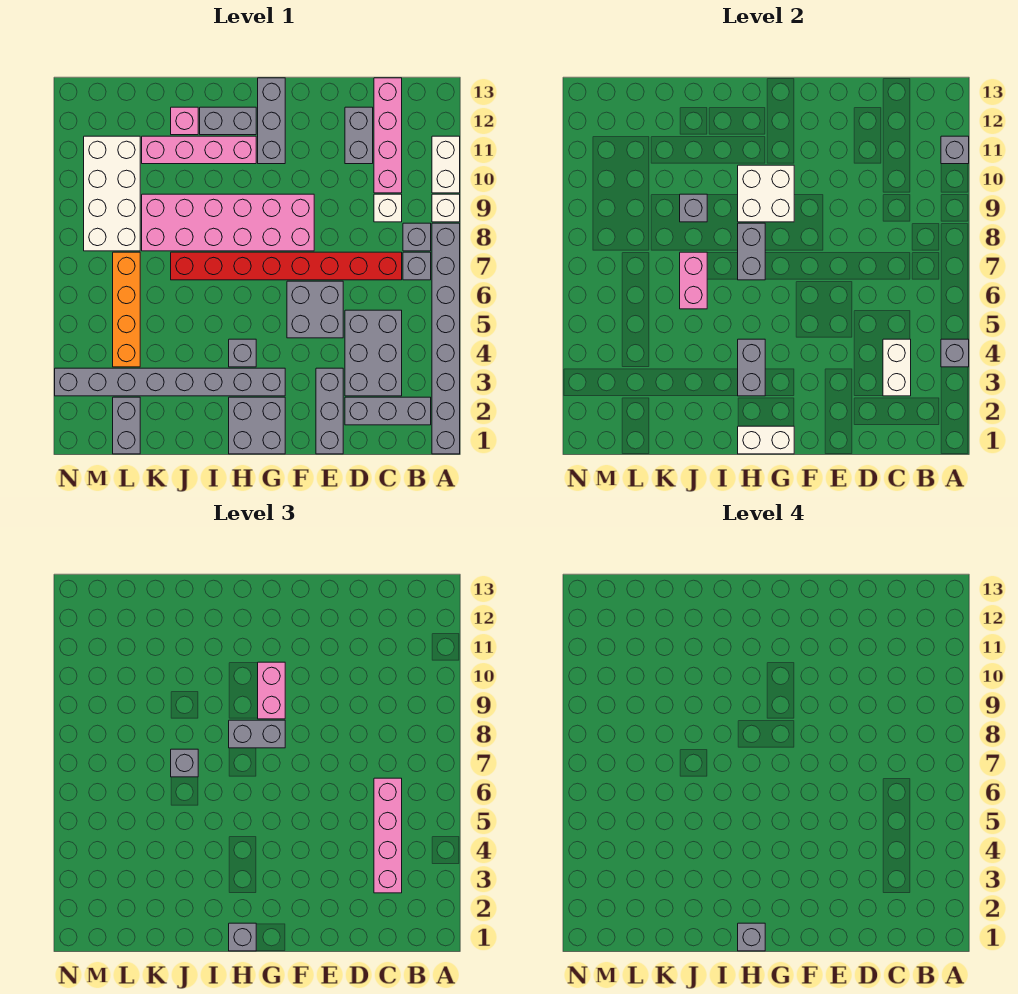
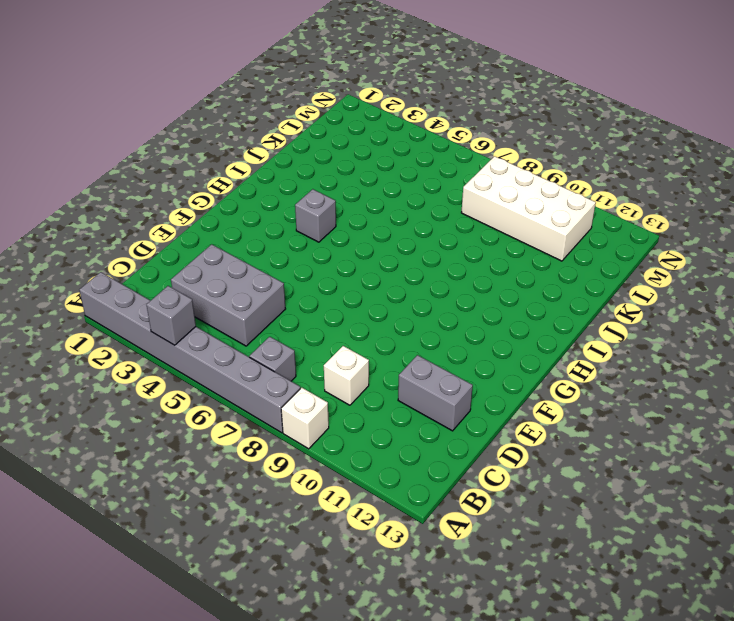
none -> white brick A10:A11 level 1
none -> grey brick B2:D2 level 1
none -> grey brick B8 level 1
none -> red brick C7:J7 level 1

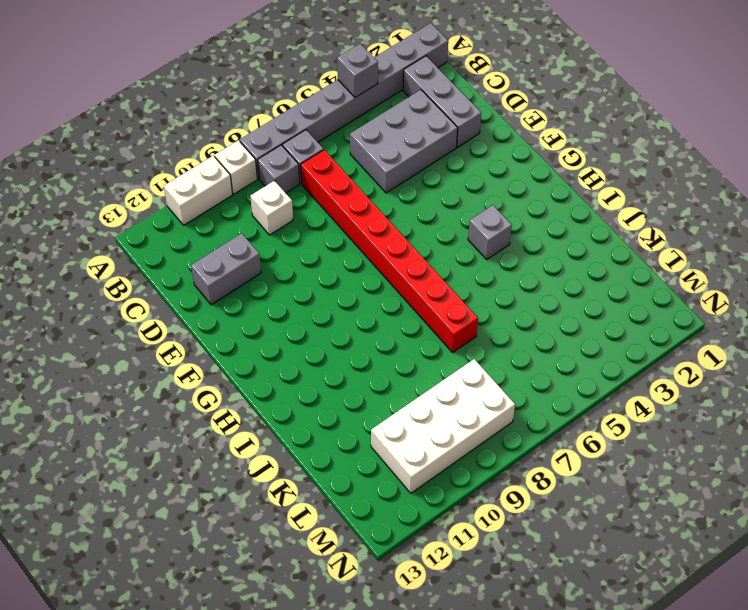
none -> pink brick C10:C13 level 1
none -> grey brick E1:E3 level 1
none -> grey brick E5:F6 level 1
none -> pink brick F8:K9 level 1

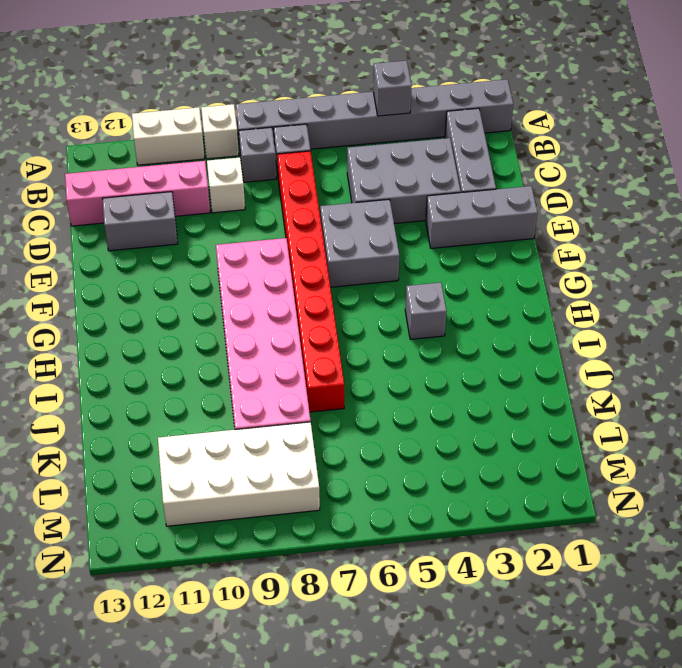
none -> grey brick G1:H2 level 1
none -> grey brick G3:N3 level 1
none -> grey brick G11:G13 level 1
none -> pink brick H11:K11 level 1

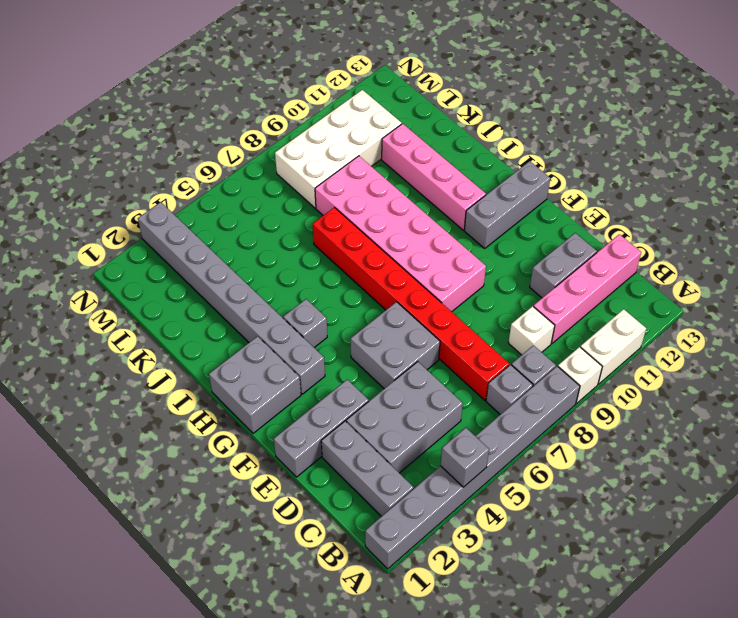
none -> grey brick H12:I12 level 1
none -> pink brick J12 level 1
none -> grey brick L1:L2 level 1
none -> orange brick L4:L7 level 1

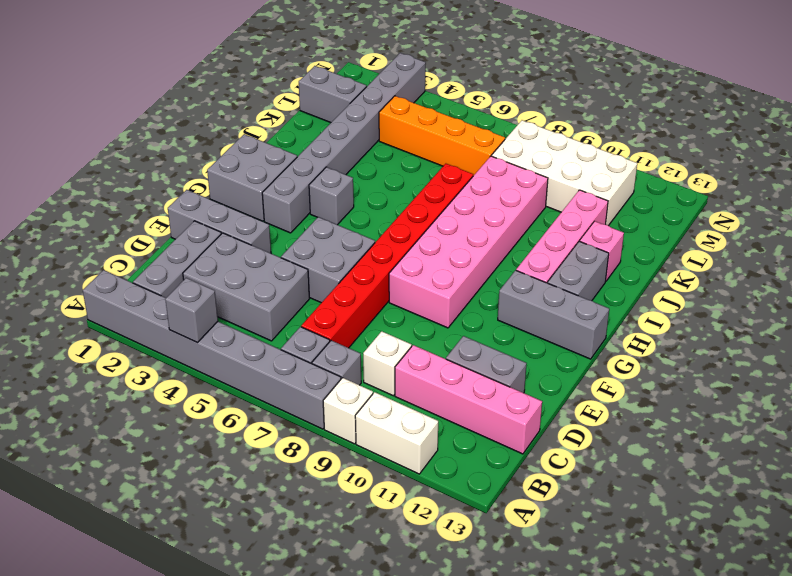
none -> grey brick A11 level 2
none -> white brick C3:C4 level 2
none -> white brick G1:H1 level 2
none -> white brick G9:H10 level 2

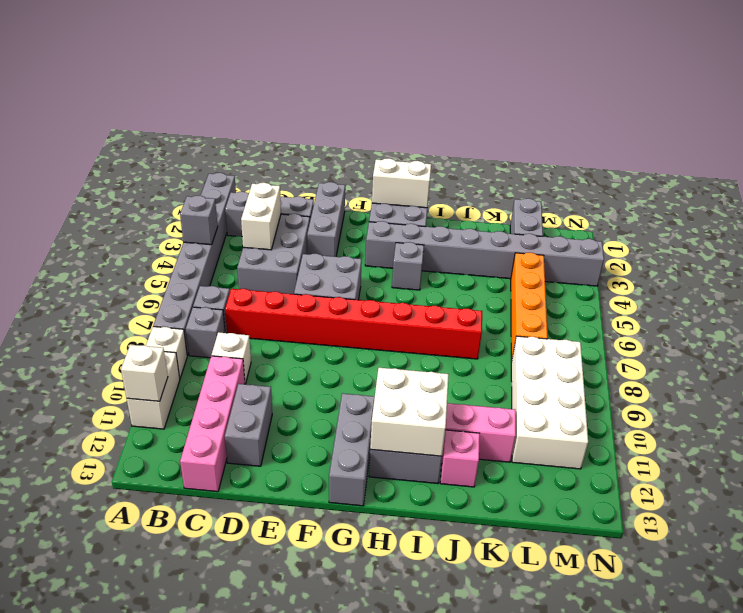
white brick A11 level 2 -> grey brick A11 level 2
white brick H11:I12 level 2 -> white brick G9:H10 level 2
none -> pink brick F8:K9 level 1
none -> grey brick H3:H4 level 2
none -> grey brick H7:H8 level 2
none -> pink brick J6:J7 level 2

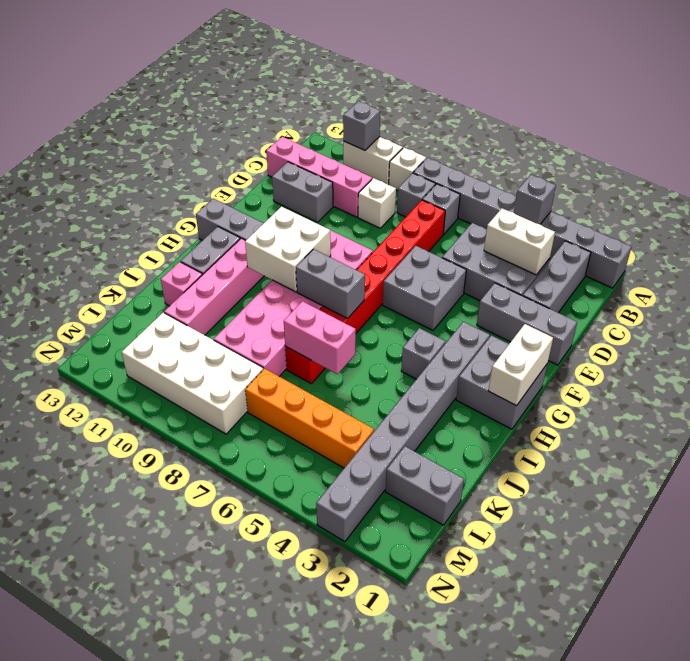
none -> grey brick H3:H4 level 2
none -> grey brick J9 level 2
none -> pink brick C3:C6 level 3
none -> grey brick G8:H8 level 3

